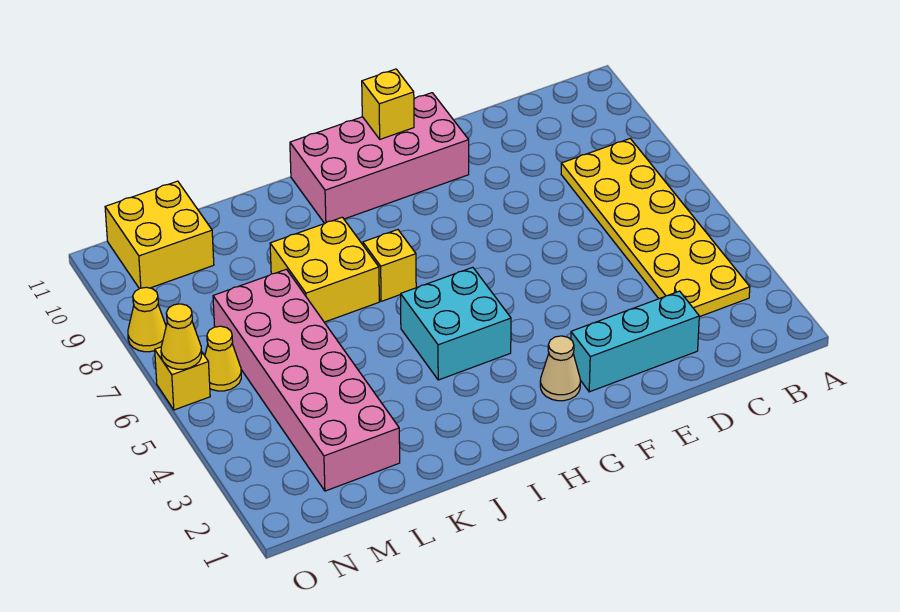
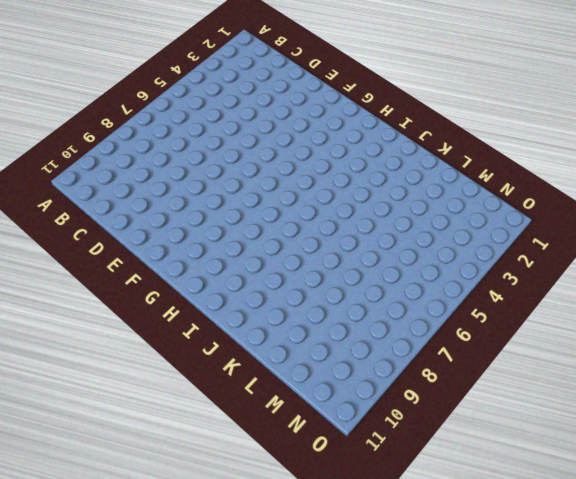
none -> yellow plate B3:C8 level 1
none -> cyan brick D2:F2 level 1
none -> pink brick F10:I11 level 1

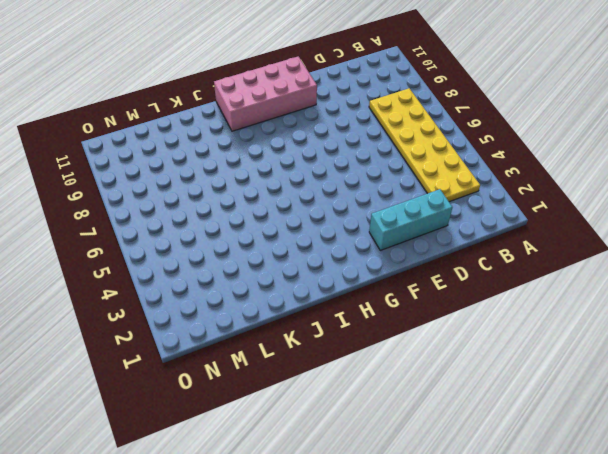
none -> tan cone G2 level 1
none -> cyan brick H4:I5 level 1
none -> yellow brick I7 level 1

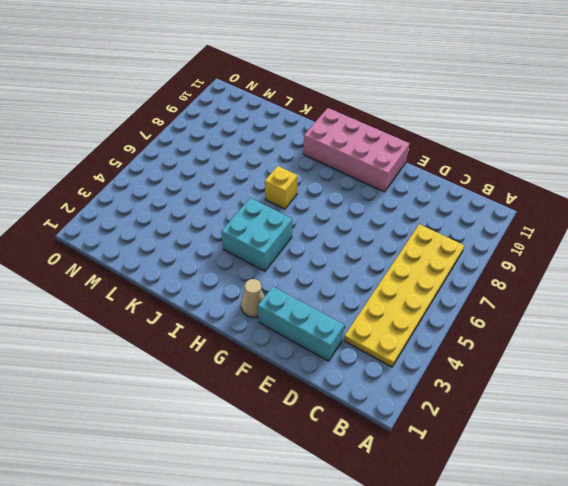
none -> yellow brick J7:K8 level 1
none -> pink brick L2:M7 level 1
none -> yellow brick M10:N11 level 1

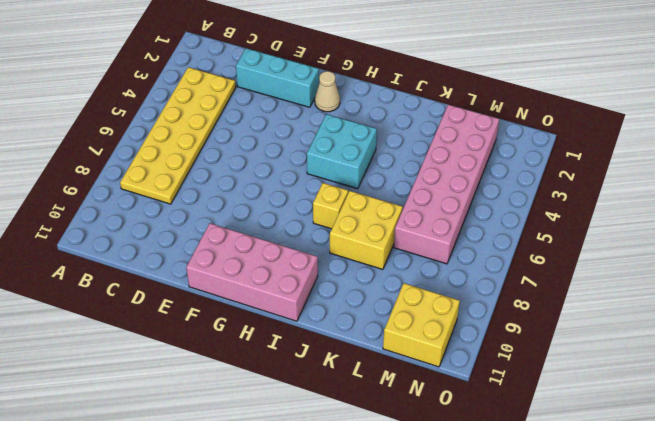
none -> yellow cone N6 level 1
none -> yellow brick O6 level 1
none -> yellow cone O8 level 1

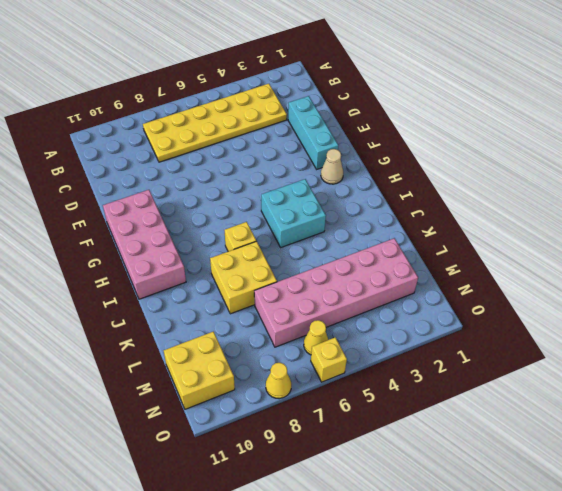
none -> yellow brick G11 level 2
none -> yellow cone O6 level 2

